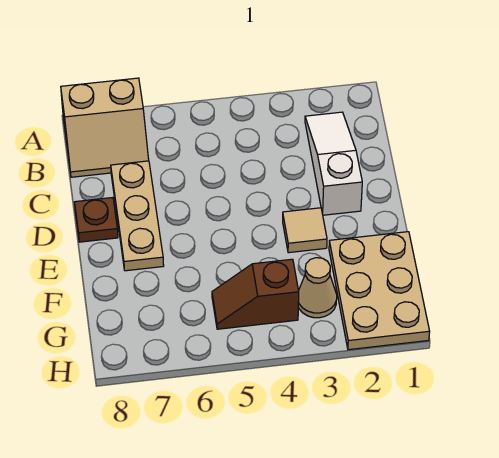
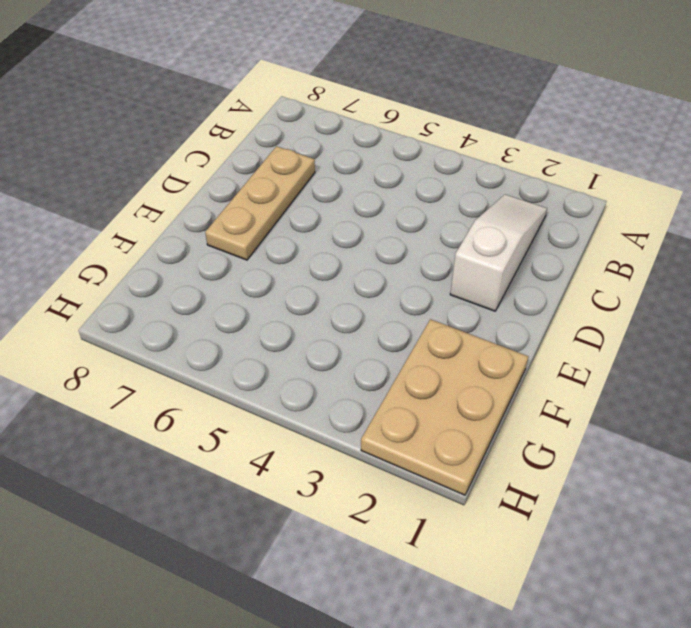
none -> tan slope A7:B8 level 1 top A
none -> brown plate D8 level 1

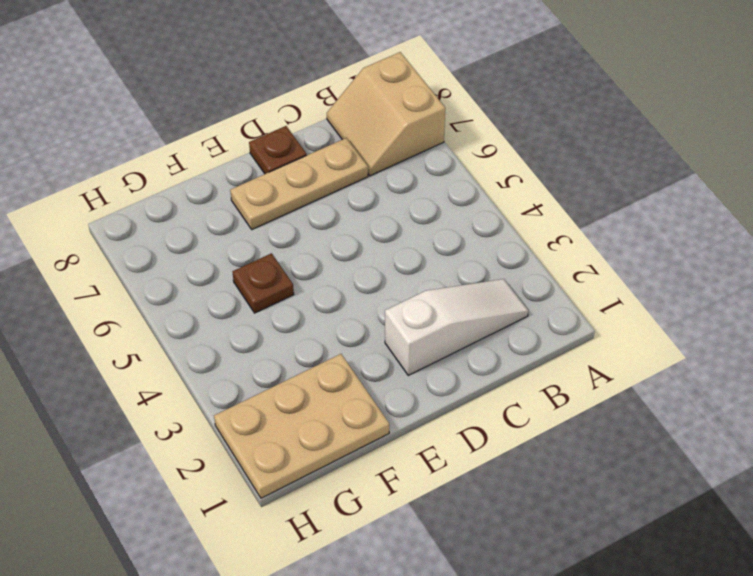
brown plate F5 level 1 -> none
none -> tan tile E3 level 1
none -> tan cone G3 level 1

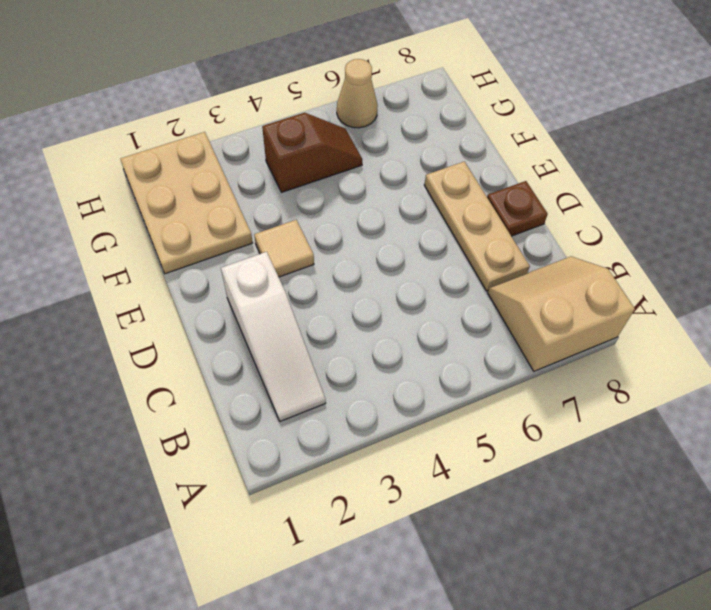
tan cone H6 level 1 -> tan cone G3 level 1

